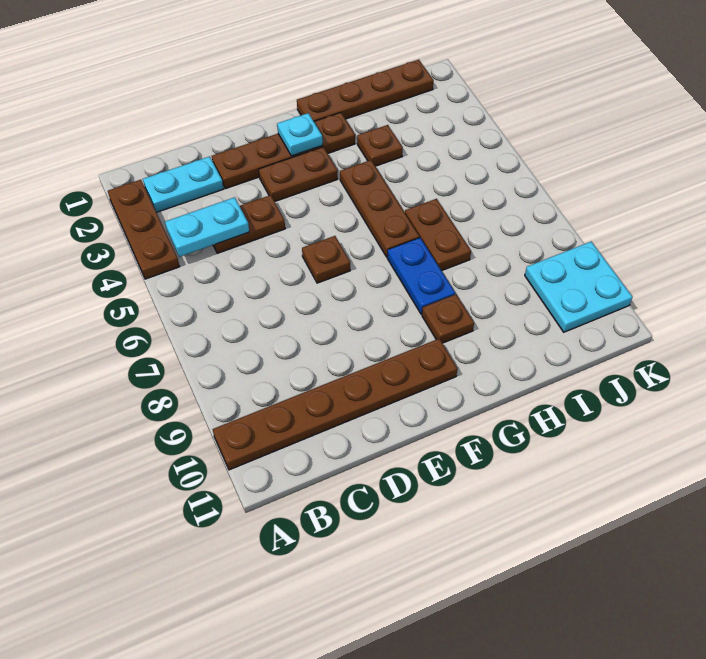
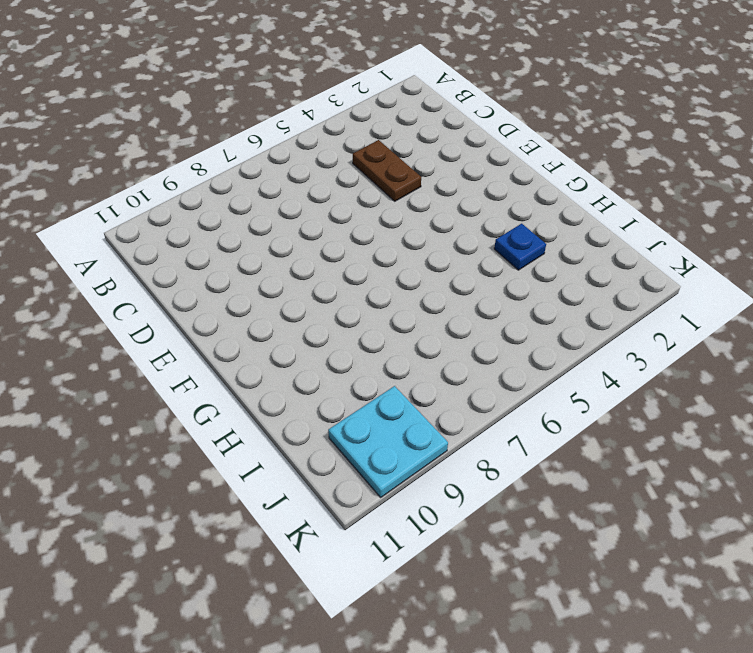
blue plate H3 level 1 -> brown plate H3 level 1
none -> brown plate A2:A4 level 1
none -> brown plate A10:F10 level 1
none -> cyan plate B2:C2 level 1

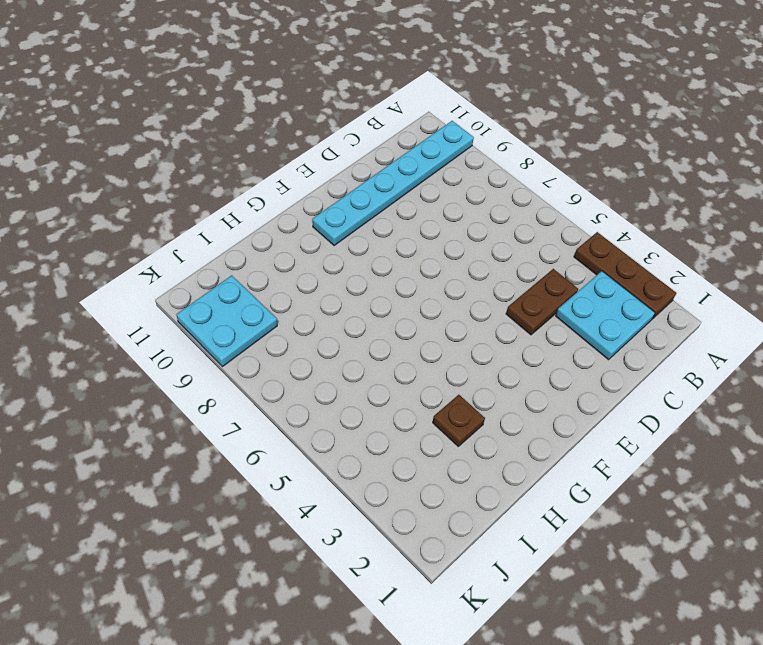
cyan plate A10:F10 level 1 -> brown plate A10:F10 level 1
cyan plate B2:C3 level 1 -> cyan plate B2:C2 level 1
none -> brown plate D2:G2 level 1
none -> brown plate E3:F3 level 1
none -> brown plate E6 level 1

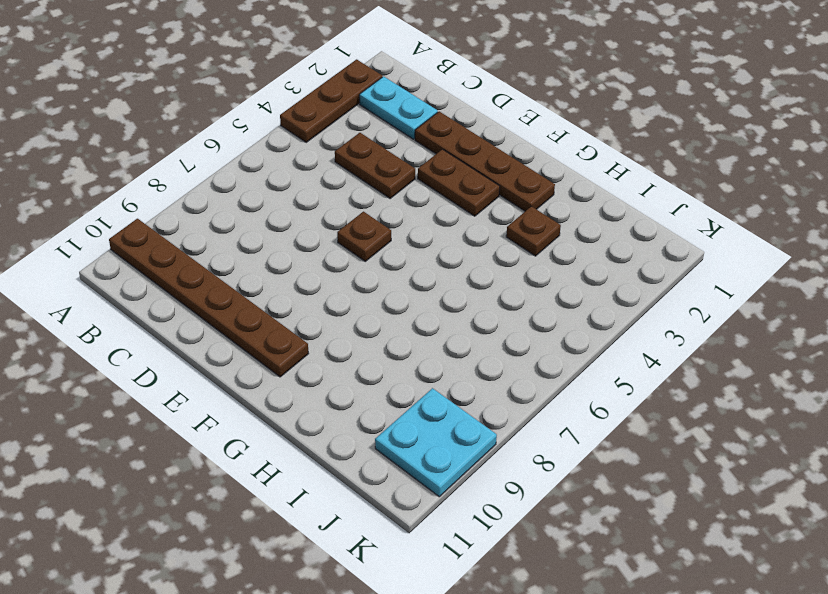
none -> brown plate G1:J1 level 1
none -> brown plate G4:G6 level 1
none -> blue plate G7:G8 level 1

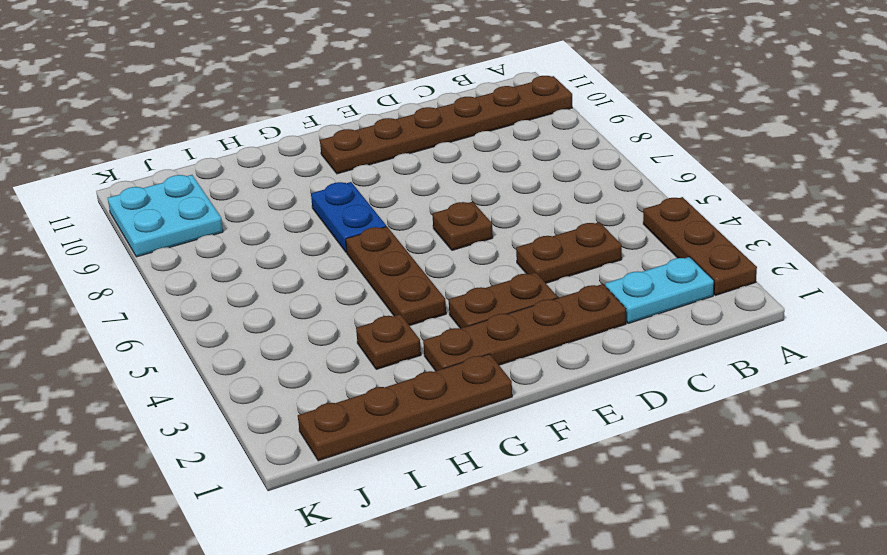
none -> brown plate G9 level 1
none -> brown plate H6:H7 level 1
none -> cyan plate B4:C4 level 2

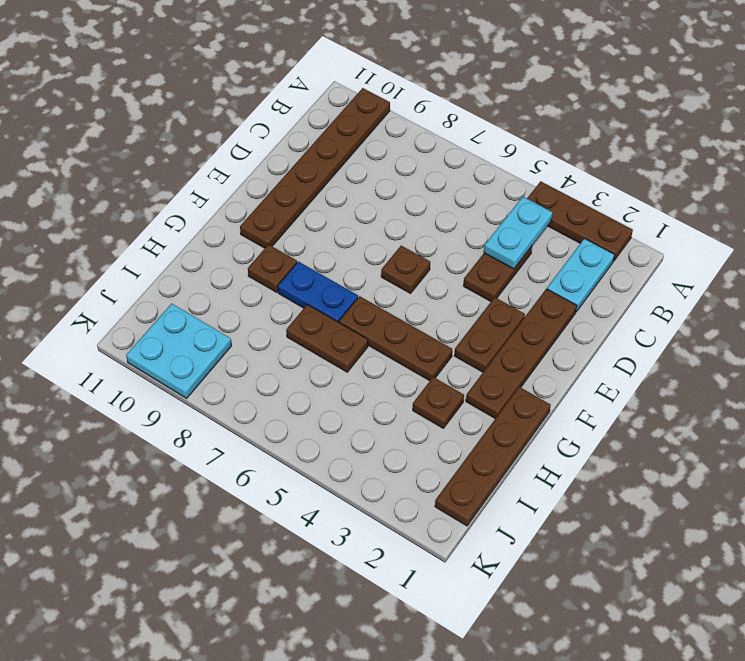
none -> cyan plate F2 level 2

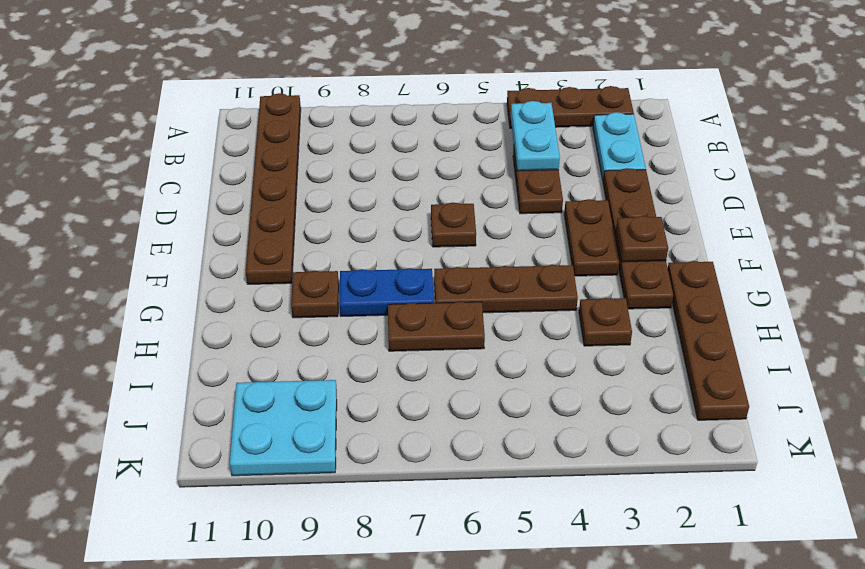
brown plate F2 level 2 -> cyan plate F2 level 2

